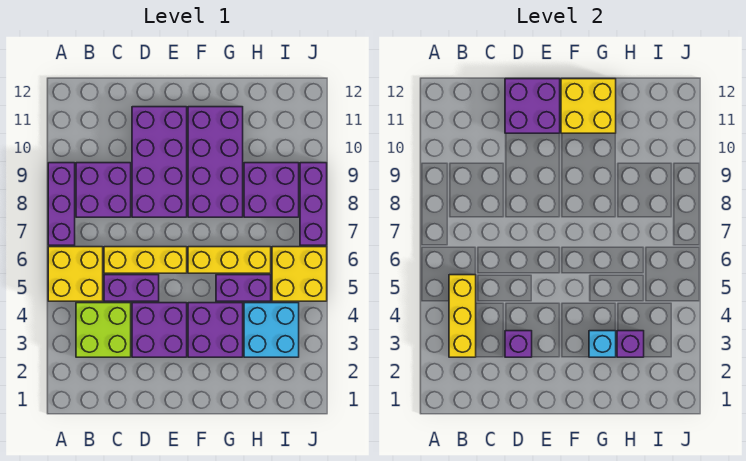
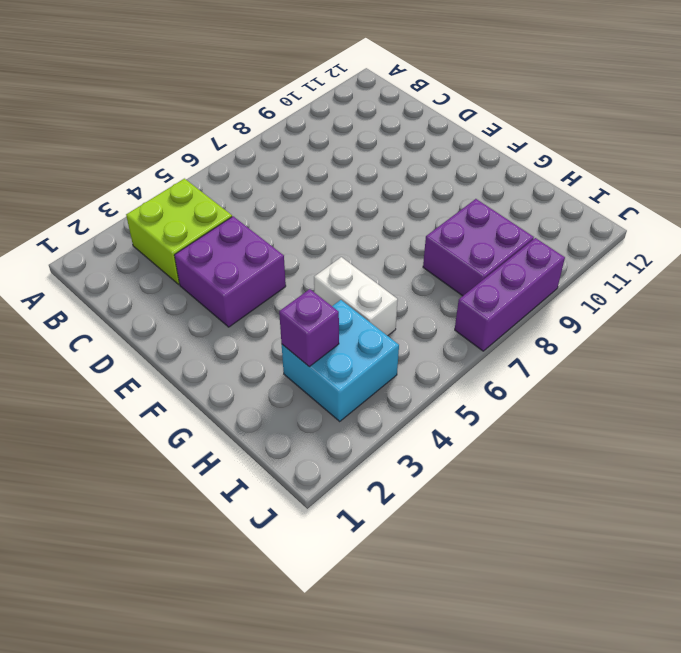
white brick G5:H5 level 1 -> purple brick G5:H5 level 1
none -> yellow brick A5:B6 level 1
none -> purple brick A7:A9 level 1
none -> purple brick B8:C9 level 1

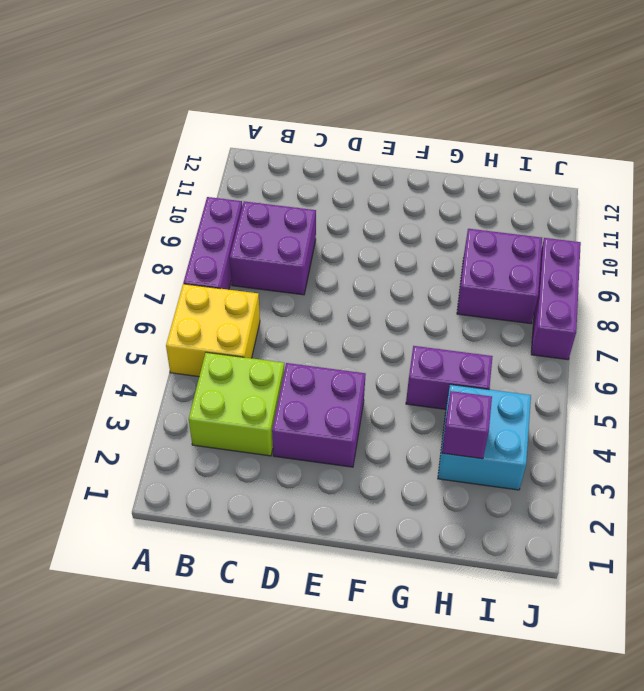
none -> purple brick C5:D5 level 1
none -> yellow brick C6:E6 level 1
none -> purple brick D8:E11 level 1

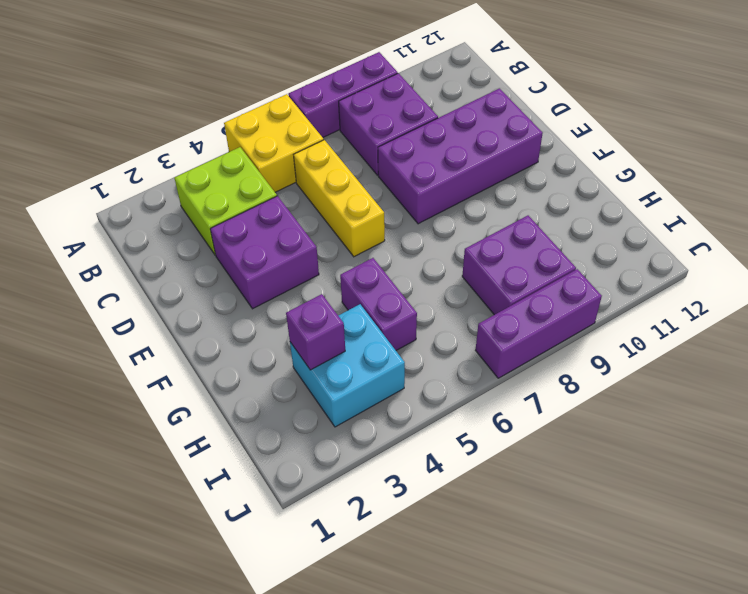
none -> purple brick C5:D5 level 1
none -> purple brick F3:G4 level 1
none -> yellow brick F6:H6 level 1

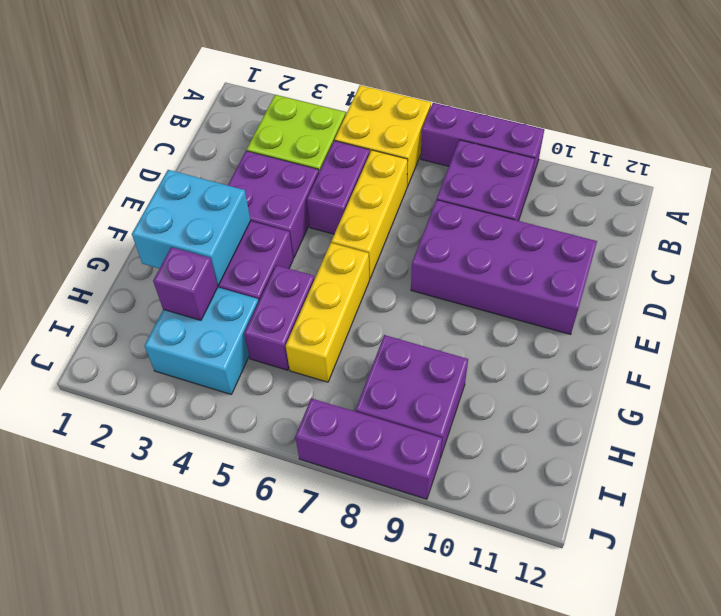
cyan brick F2:G3 level 2 -> cyan brick G3 level 2
none -> purple brick F8:G11 level 1
none -> yellow brick I5:J6 level 1
none -> yellow brick B3:B5 level 2

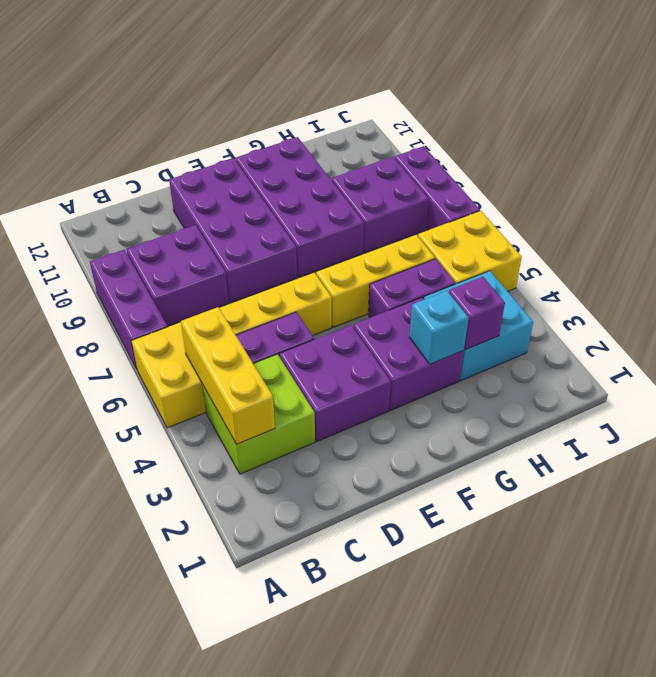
none -> purple brick D3 level 2
none -> purple brick D11:E12 level 2
none -> yellow brick F11:G12 level 2

